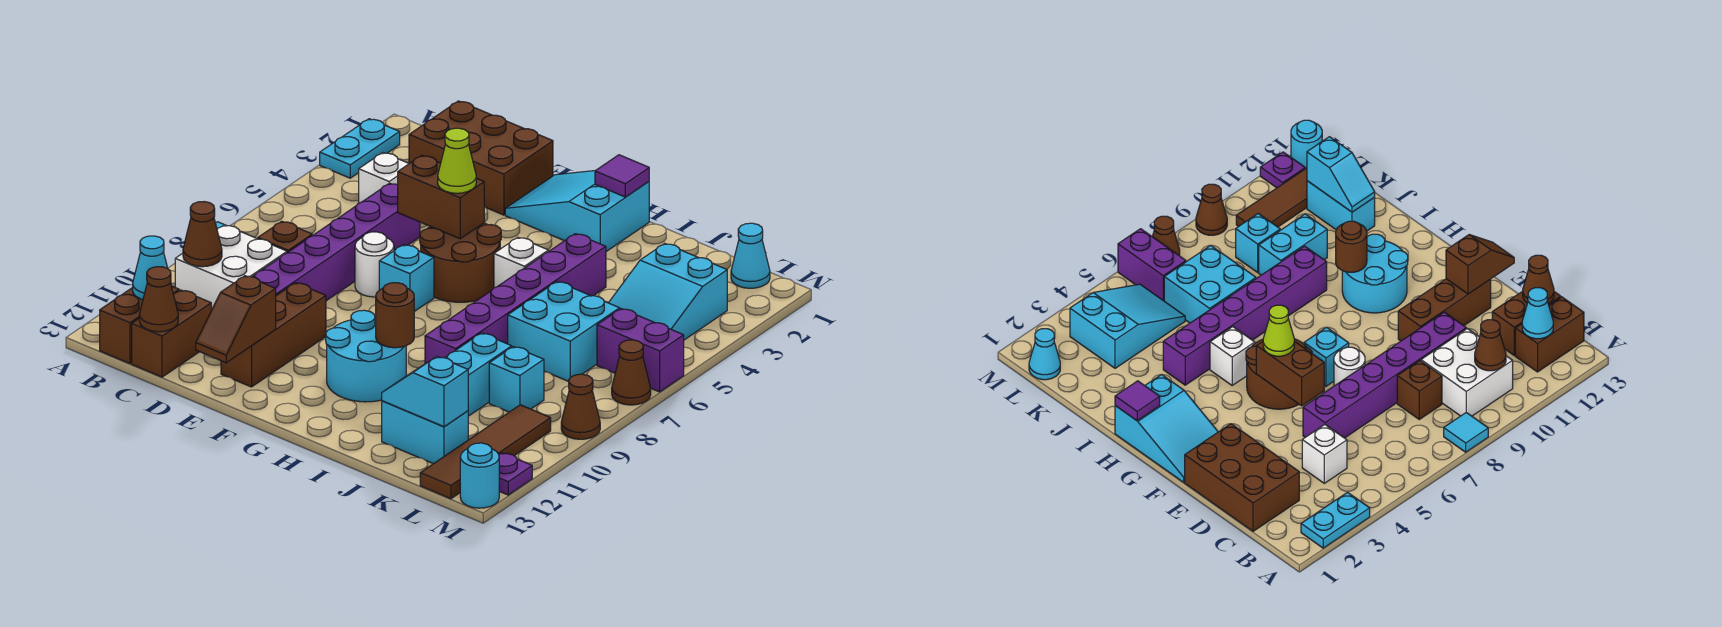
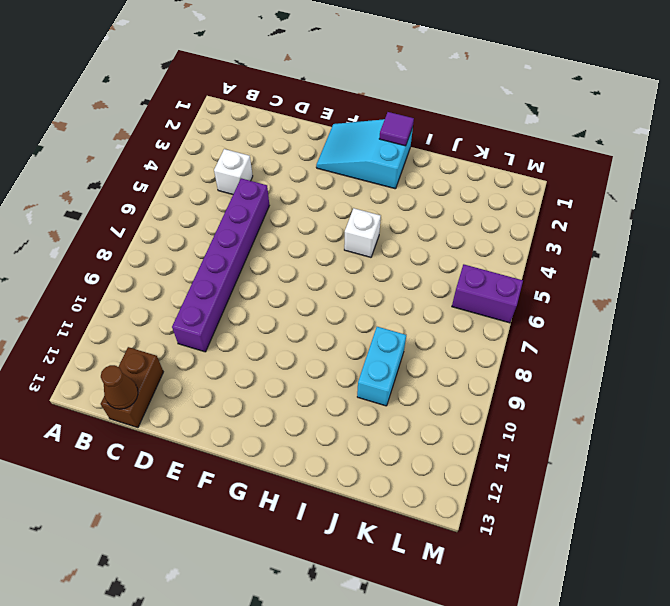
none -> cyan plate A2:A3 level 1
none -> cyan tile A8 level 1
none -> white brick B9:C10 level 1
none -> brown brick B12:B13 level 1

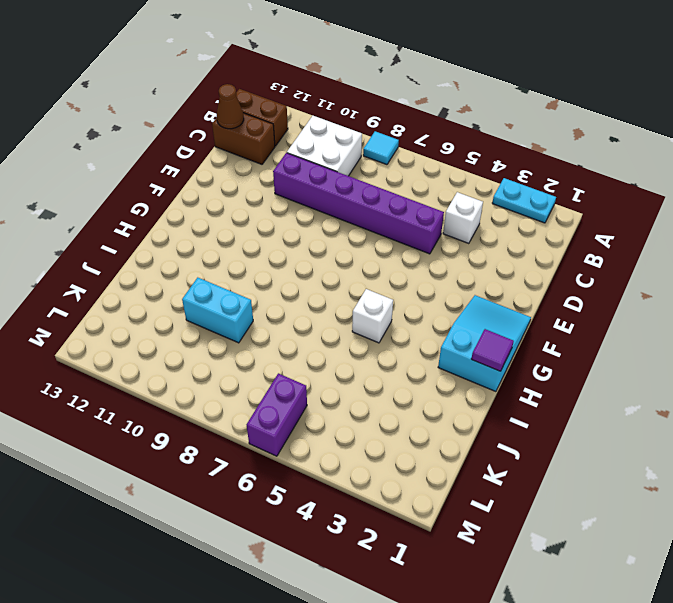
none -> brown brick C1:E2 level 1
none -> brown brick C8 level 1
none -> white round brick E7 level 1
none -> brown brick E10:E12 level 1

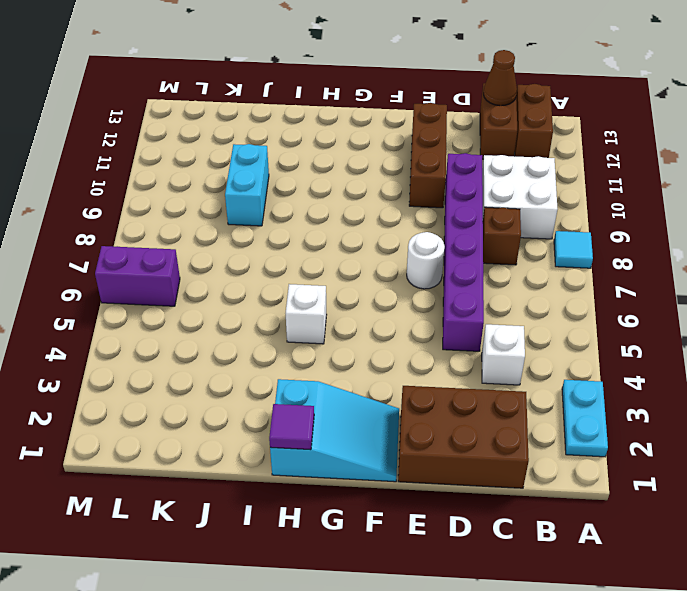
none -> brown round brick F5:G6 level 1
none -> cyan brick F7 level 1
none -> cyan round brick G10:H11 level 1
none -> purple brick I4:I9 level 1

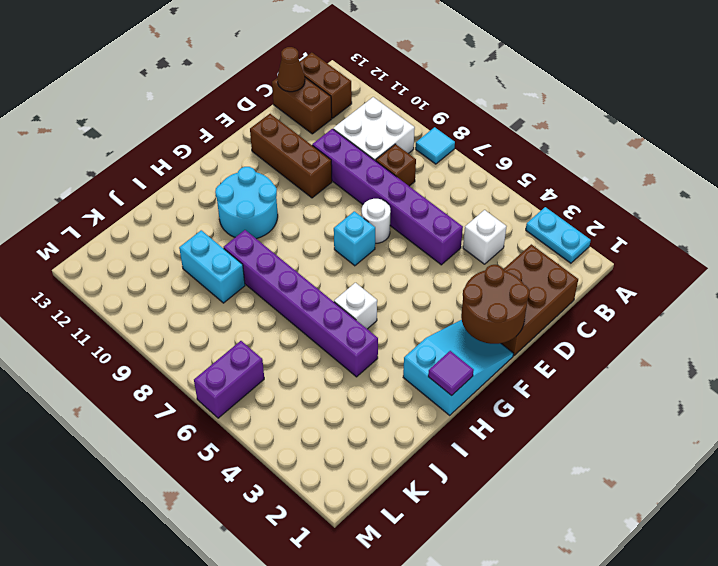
brown round brick E1:F2 level 2 -> brown round brick F5:G6 level 1
none -> cyan brick J6:K7 level 1
none -> cyan brick J12:K12 level 1
none -> cyan slope K3:L5 level 1 top 3
none -> cyan brick K9 level 1

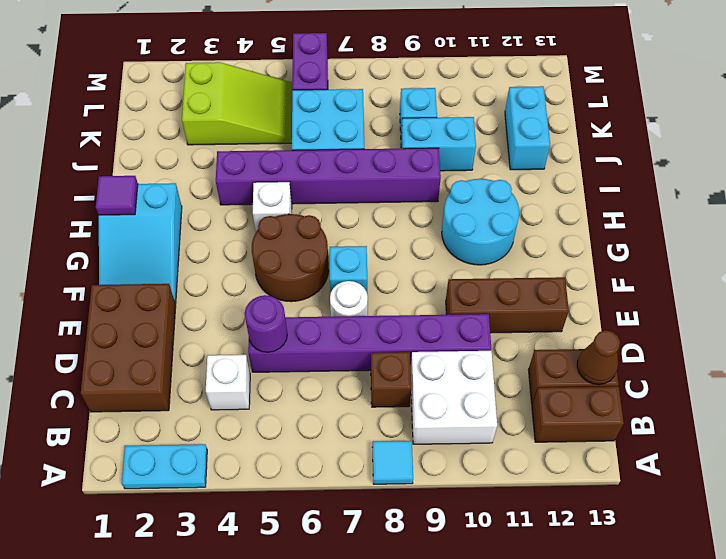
purple round brick D5 level 2 -> none
lime slope K3:L5 level 1 top 3 -> cyan slope K3:L5 level 1 top 3
none -> cyan cone L1 level 1
none -> brown tile L10:L13 level 1
none -> brown cone M7 level 1
none -> brown cone M9 level 1

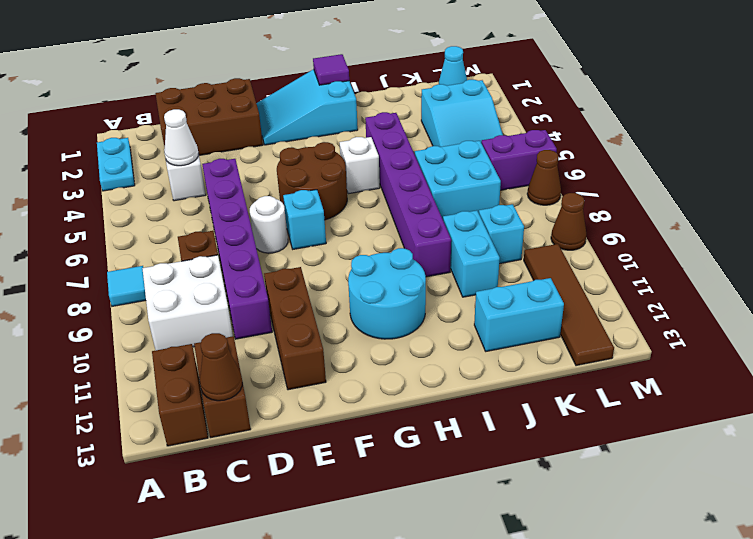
white cone C4 level 2 -> none
none -> purple plate M12 level 1
none -> cyan round brick M13 level 1
none -> brown cone B10 level 2
none -> cyan cone B12 level 2

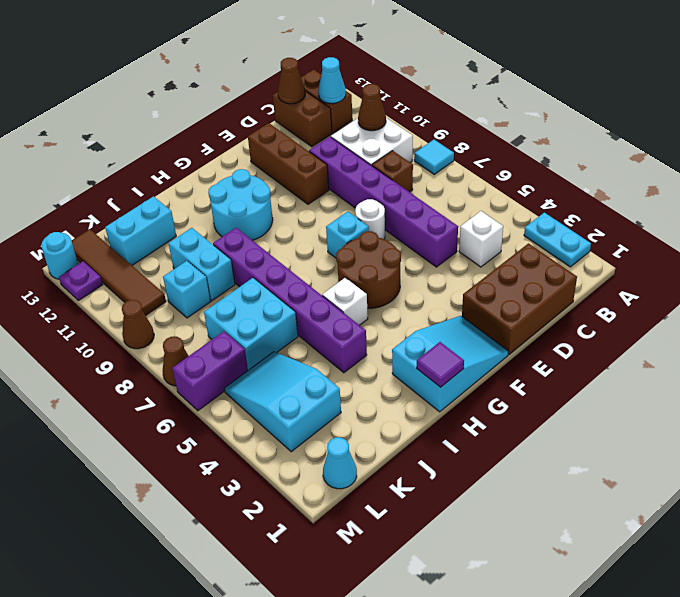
none -> brown brick E5:F5 level 2
none -> brown slope E12:E13 level 2 top 12
none -> brown round brick H10 level 2
none -> cyan slope J12:K12 level 2 top K

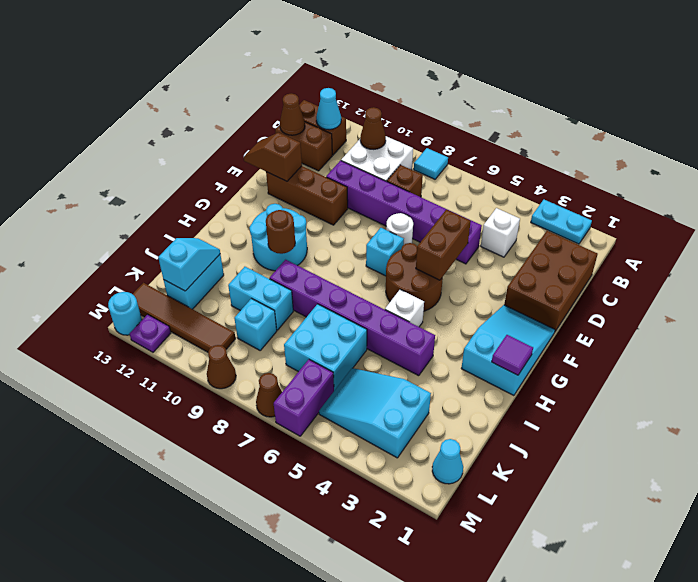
none -> lime cone F5 level 3

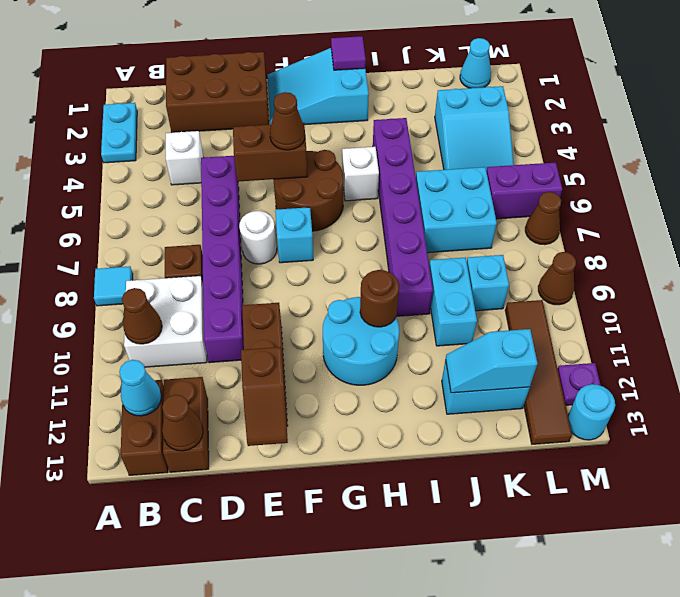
brown cone F5 level 3 -> lime cone F5 level 3

